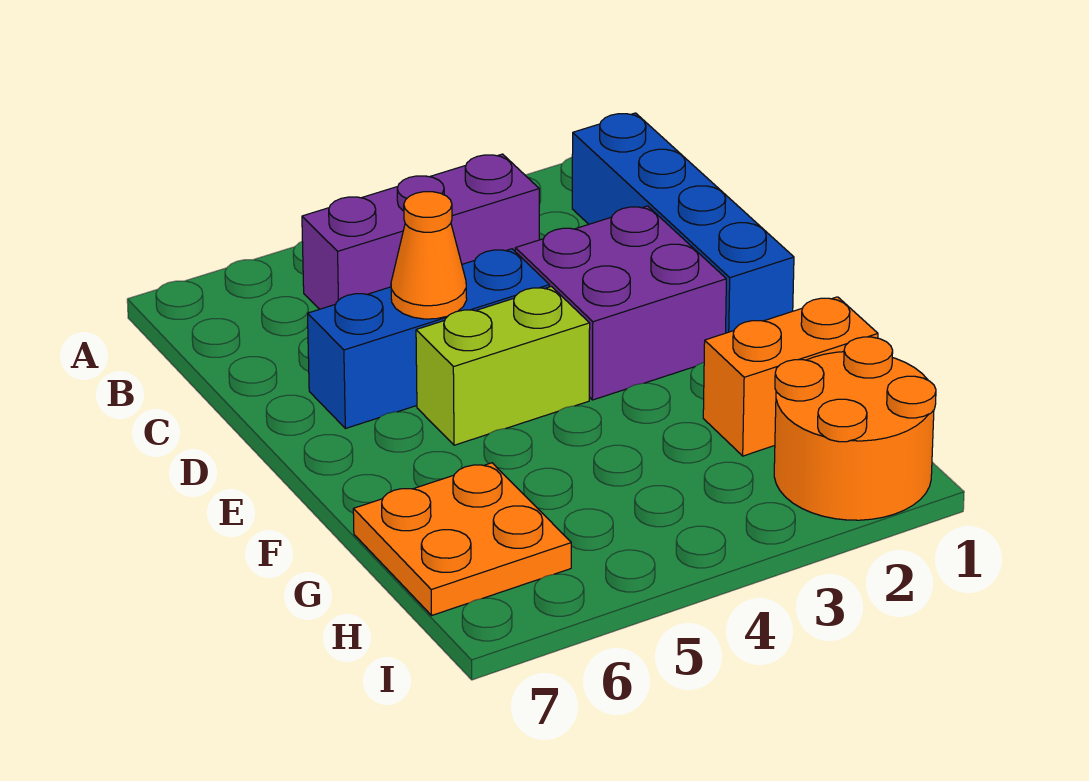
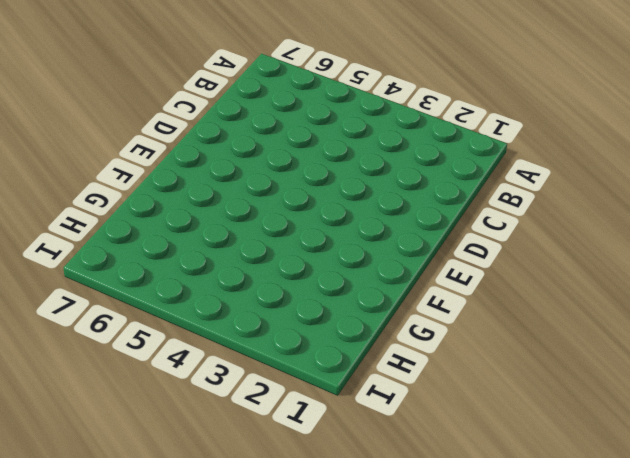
none -> blue brick B1:E1 level 1
none -> purple brick B3:B5 level 1

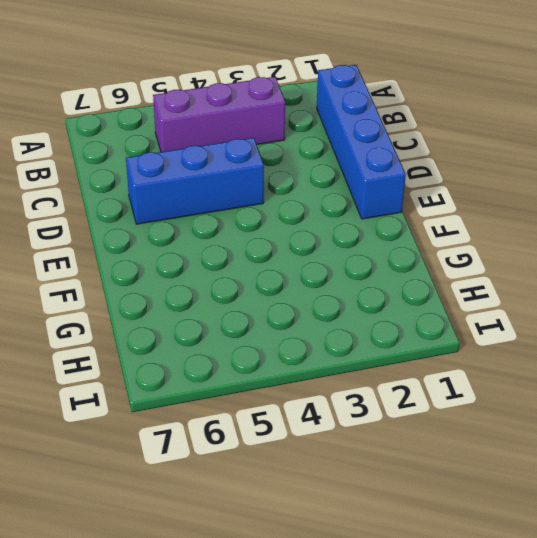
none -> purple brick D2:E3 level 1
none -> lime brick E4:E5 level 1

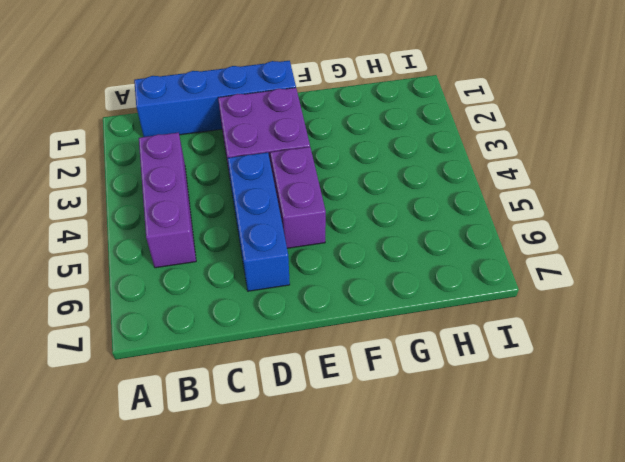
purple brick E4:E5 level 1 -> lime brick E4:E5 level 1
none -> orange brick G1:G2 level 1
none -> orange plate G6:H7 level 1

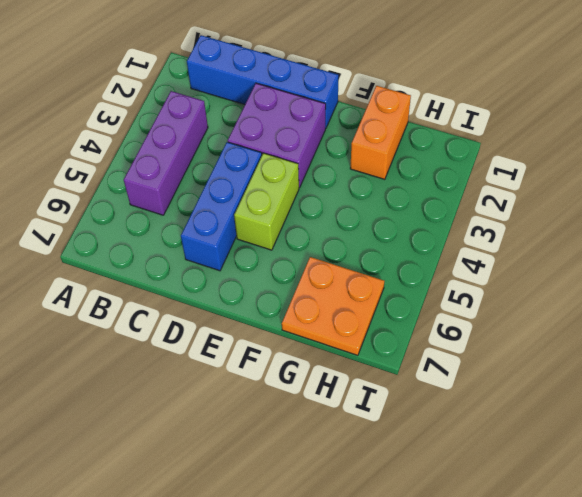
none -> orange round brick H1:I2 level 1
none -> orange cone D5 level 2

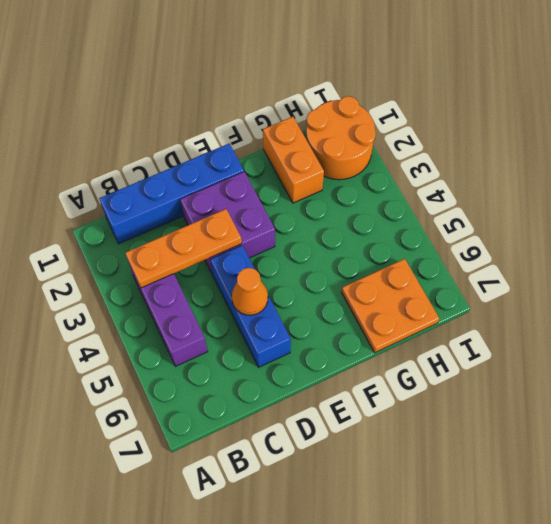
orange plate B3:D3 level 2 -> none
none -> lime brick E4:E5 level 1

